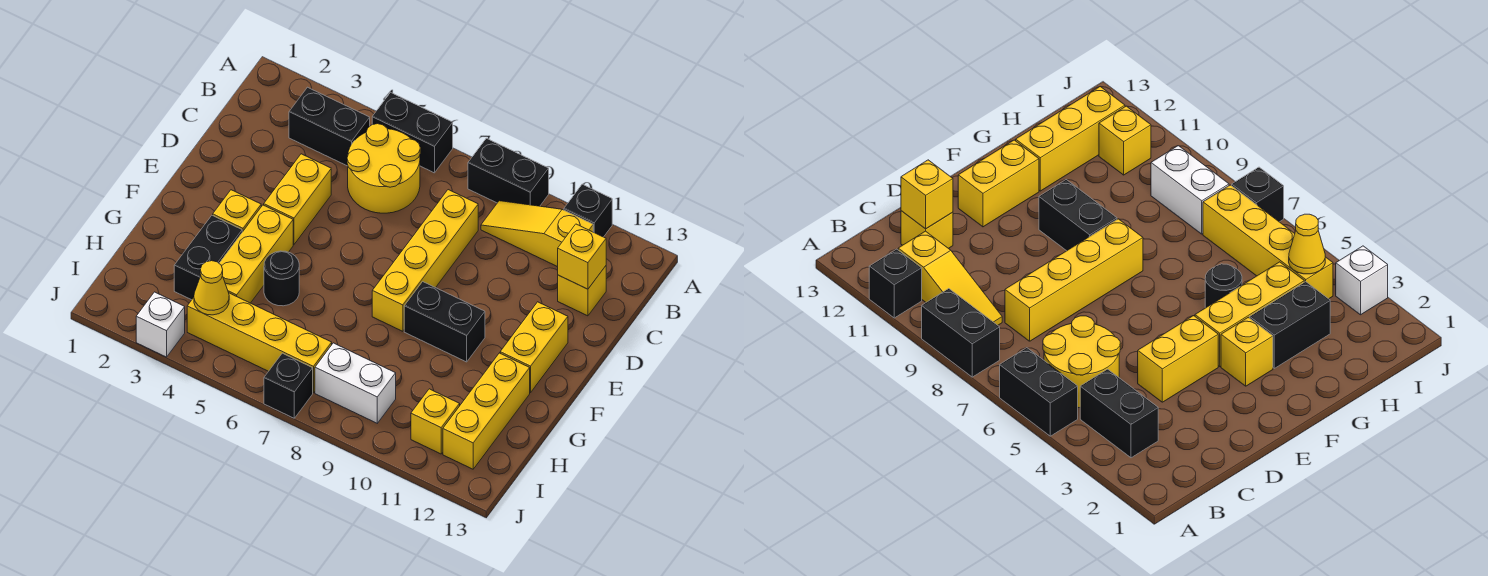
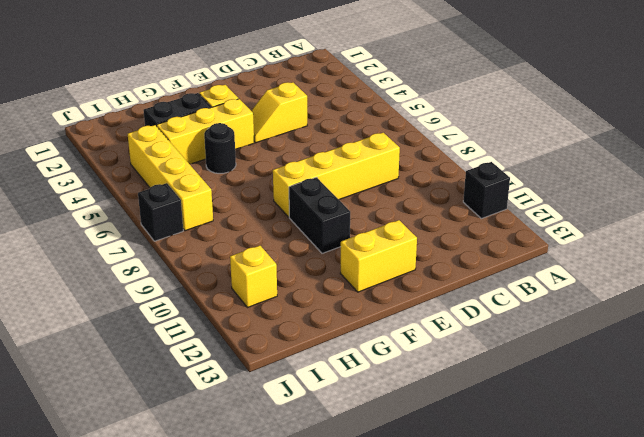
yellow slope D4:E4 level 1 top D -> yellow brick D4:E4 level 1
none -> black brick A5:A6 level 1
none -> black brick A8:A9 level 1
none -> black brick B3:B4 level 1

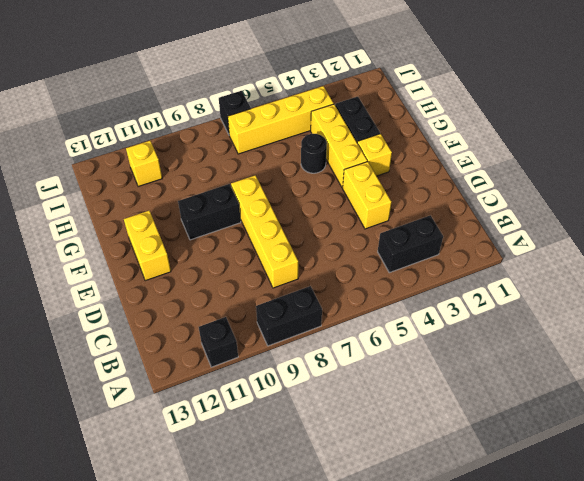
none -> black brick A5:A6 level 1
none -> yellow round brick B5:C6 level 1
none -> yellow slope B9:B11 level 1 top 11

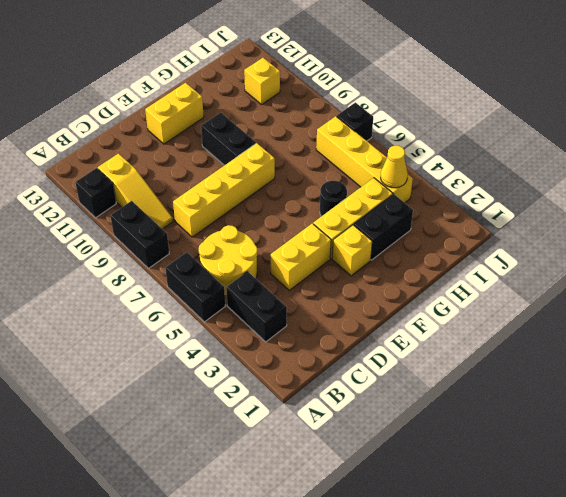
none -> yellow brick C12 level 1
none -> yellow brick G12:I12 level 1
none -> white brick I8:I9 level 1

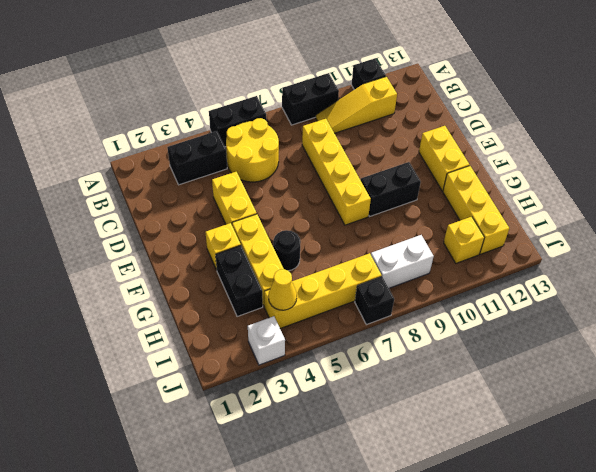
none -> yellow brick C12 level 1
none -> yellow brick C12 level 2

